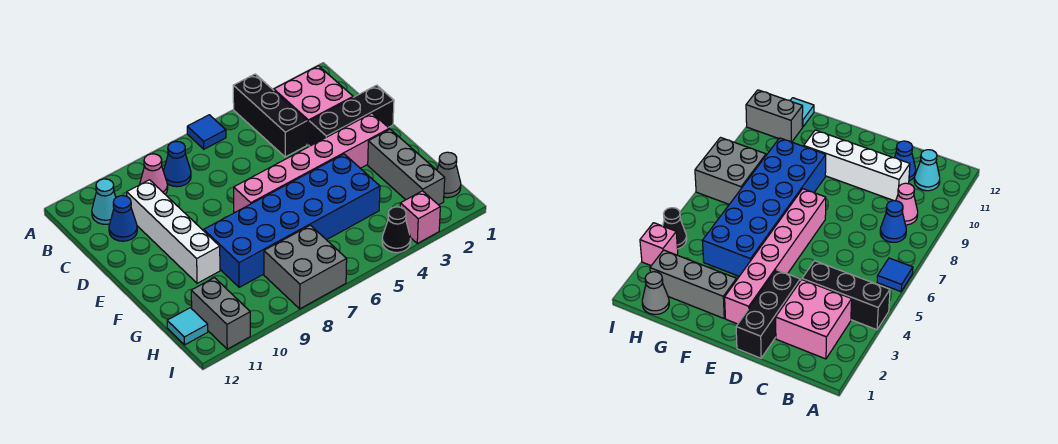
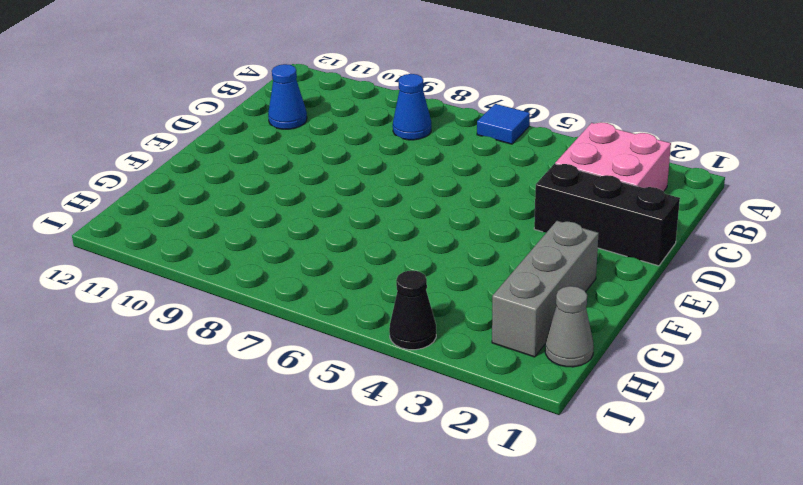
none -> black brick A4:C4 level 1
none -> pink cone B9 level 1
none -> cyan cone B11 level 1

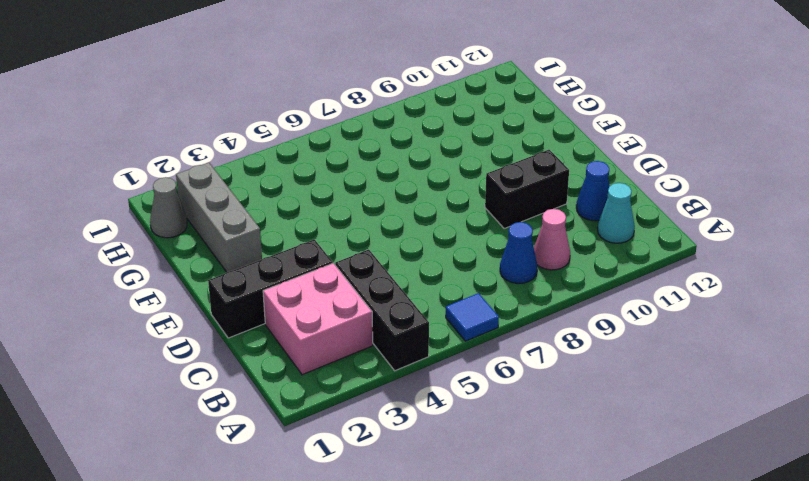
black brick D9:D10 level 1 -> white brick C10:F10 level 1
none -> pink brick E2:E7 level 1
none -> blue brick F4:G9 level 1
none -> grey brick H7:I8 level 1

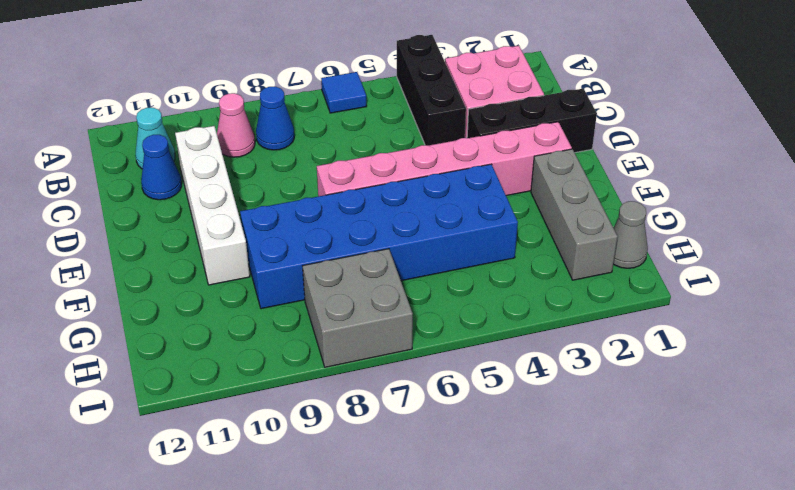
none -> grey brick H11:I11 level 1
none -> cyan tile H12 level 1
none -> pink brick I3 level 1

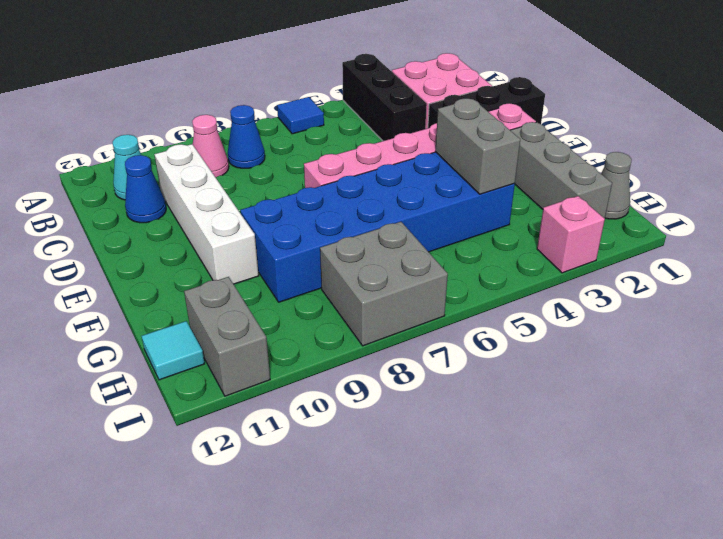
grey brick F4:G4 level 2 -> none
none -> black cone I4 level 1

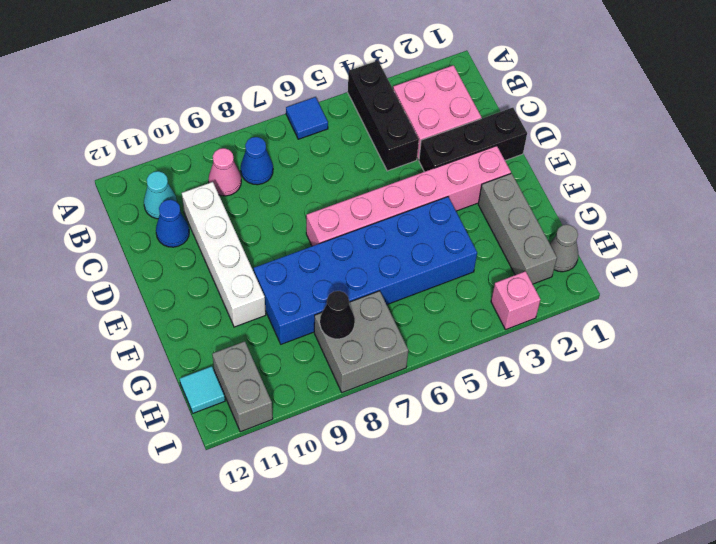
black cone H8 level 2 -> black cone I4 level 1

